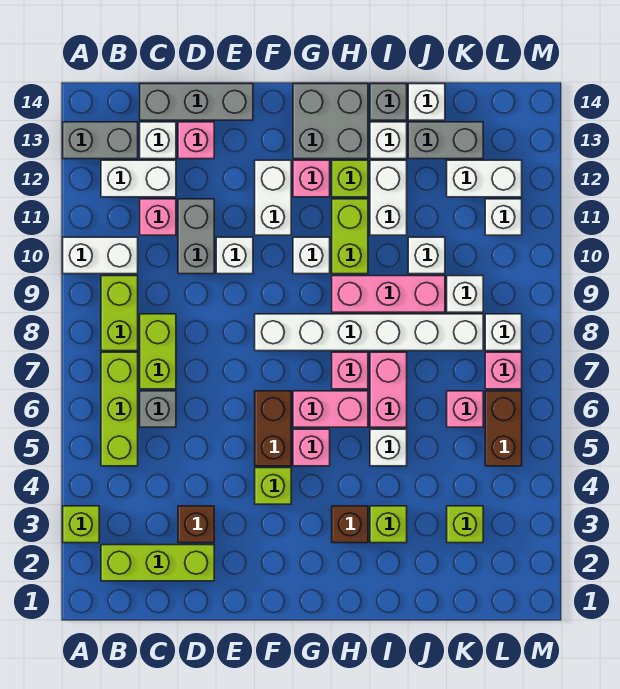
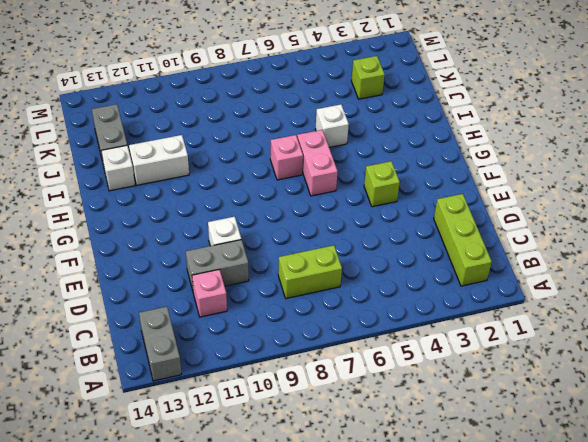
none -> lime brick A3 level 1
none -> white brick A10:B10 level 1
none -> lime brick B5:B7 level 1
none -> lime brick B8:B9 level 1

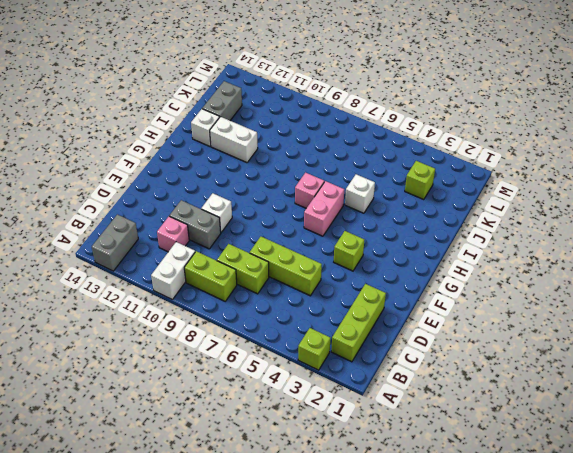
lime brick D5:D7 level 1 -> lime brick B5:B7 level 1
none -> white brick B12:C12 level 1
none -> grey brick C6 level 1
none -> white brick C13 level 1
none -> grey brick C14:E14 level 1

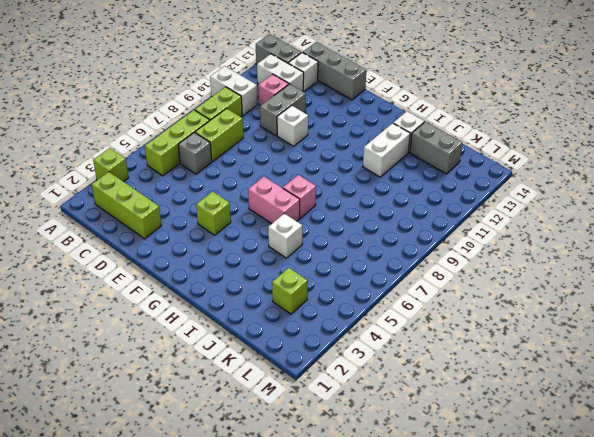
none -> brown brick D3 level 1
none -> pink brick D13 level 1
none -> brown brick F5:F6 level 1
none -> white brick F8:K8 level 1

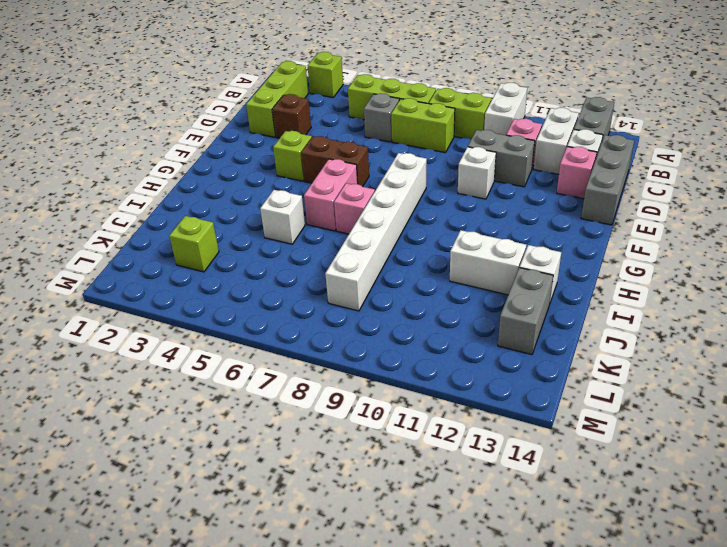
none -> white brick F11:F12 level 1
none -> pink brick G5 level 1
none -> white brick G10 level 1
none -> pink brick G12 level 1

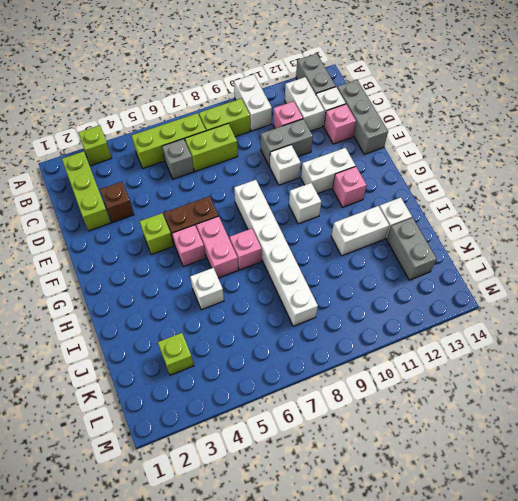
none -> grey brick G13:H14 level 1
none -> brown brick H3 level 1
none -> pink brick H9:J9 level 1
none -> lime brick H10:H11 level 1

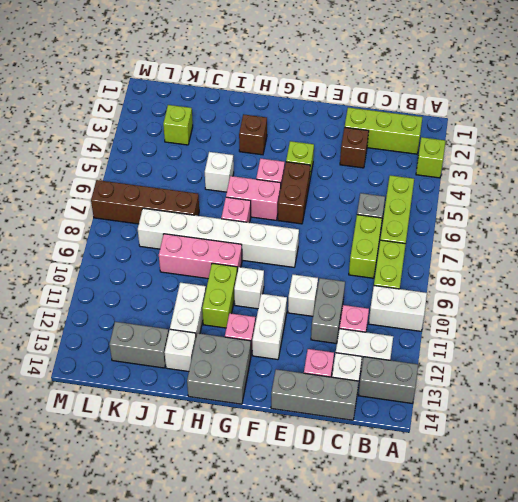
brown brick J7:M7 level 1 -> pink brick L7 level 1
none -> lime brick H12 level 1
none -> lime brick I3 level 1
none -> pink brick I6:I7 level 1
none -> grey brick I14 level 1

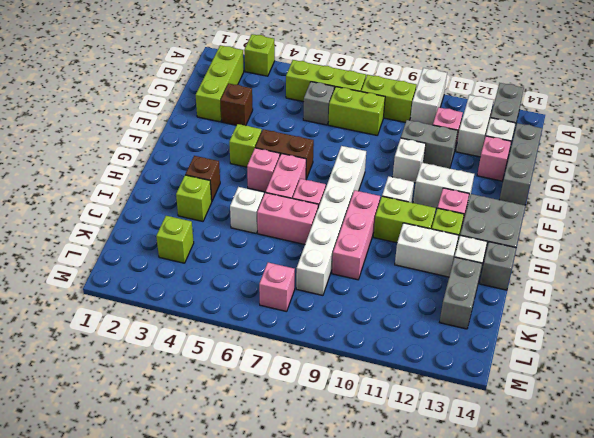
none -> white brick J10 level 1
none -> white brick J14 level 1
none -> pink brick K6 level 1
none -> white brick K9 level 1

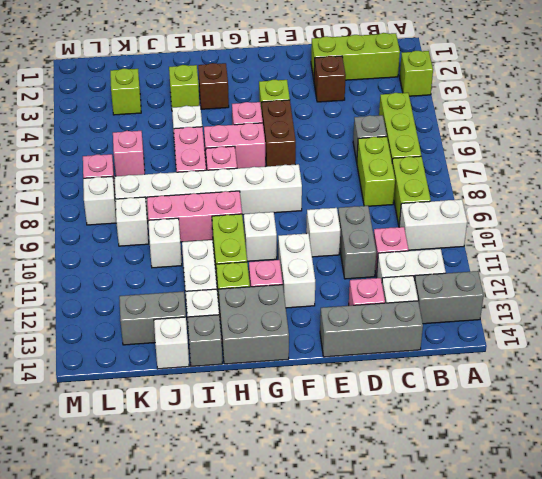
none -> white brick K12:L12 level 1
none -> brown brick L5:L6 level 1
none -> white brick L11 level 1

